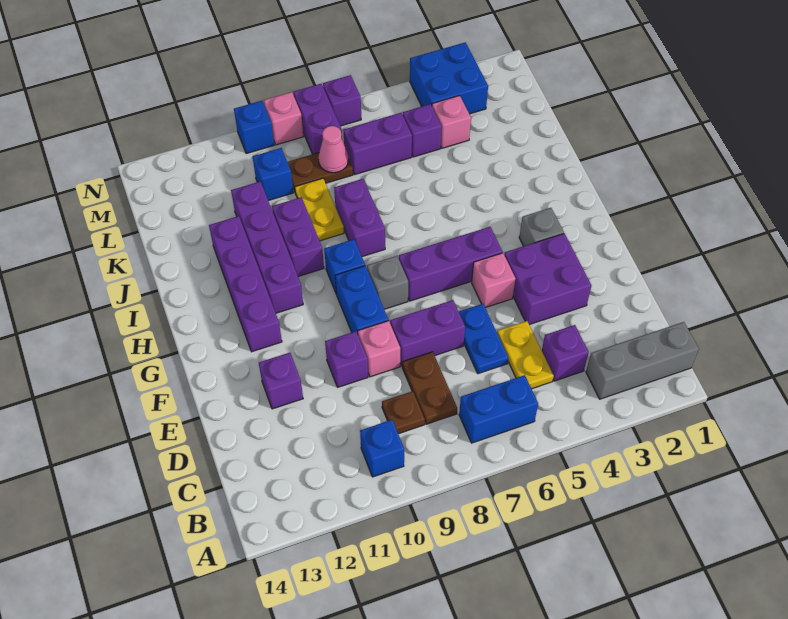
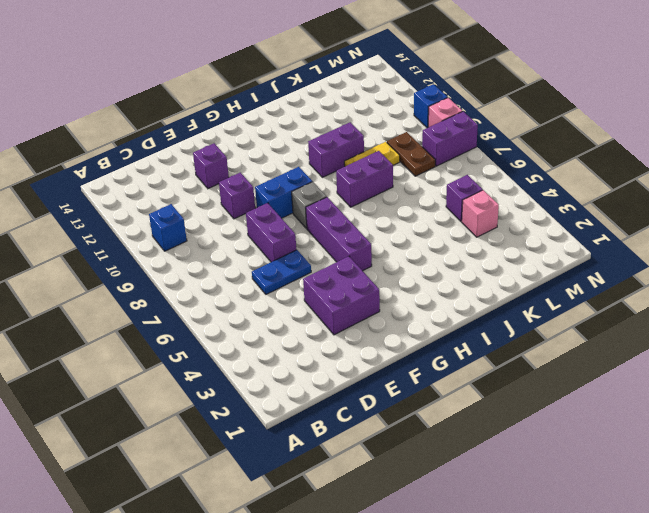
none -> grey brick B1:B3 level 1
none -> blue brick B6:B7 level 1
none -> purple brick C4 level 1
none -> yellow plate C5:D5 level 1

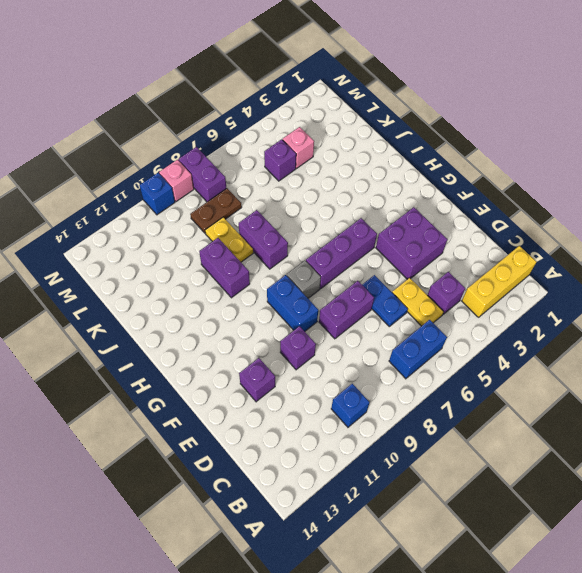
yellow brick B1:B3 level 1 -> grey brick B1:B3 level 1
none -> brown plate C8:D8 level 1
none -> brown plate C9 level 1
none -> pink brick E9 level 1
none -> pink brick F5 level 1

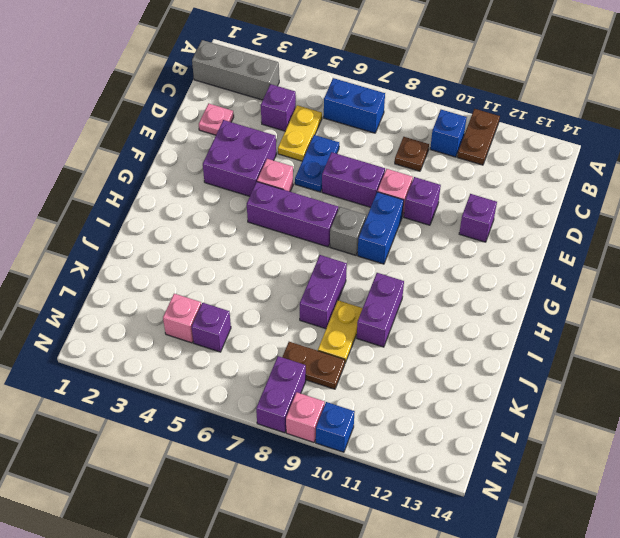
brown plate A11:B11 level 1 -> brown plate C8:D8 level 1
pink plate D2 level 1 -> none
none -> grey brick G3 level 1
none -> purple brick G12:J12 level 1
none -> blue brick H9 level 1
none -> purple brick H11:K11 level 1

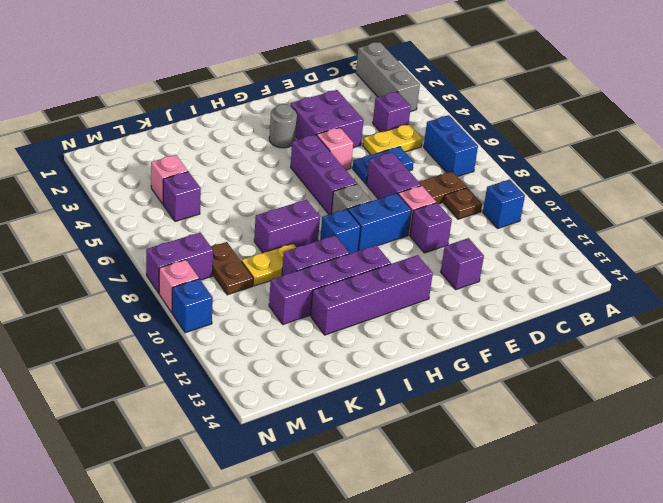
grey round brick G3 level 1 -> grey brick G3 level 1
none -> purple brick L6:L7 level 1
none -> blue brick L10 level 1
none -> blue brick M3:N4 level 1
none -> purple brick N7 level 1

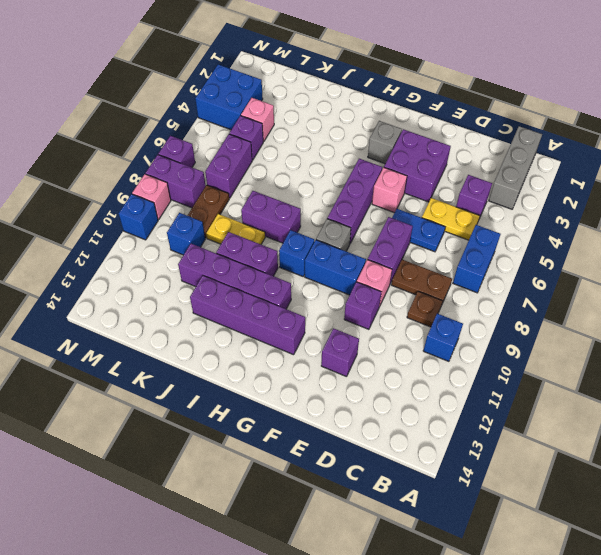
none -> pink cone L8 level 2

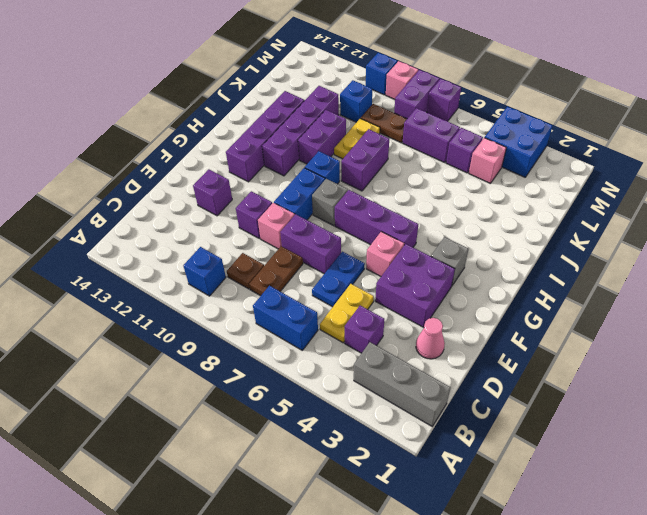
pink cone D2 level 1 -> pink cone L8 level 2

